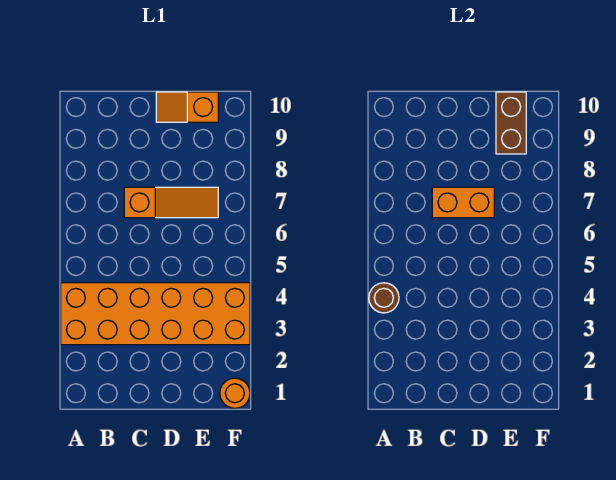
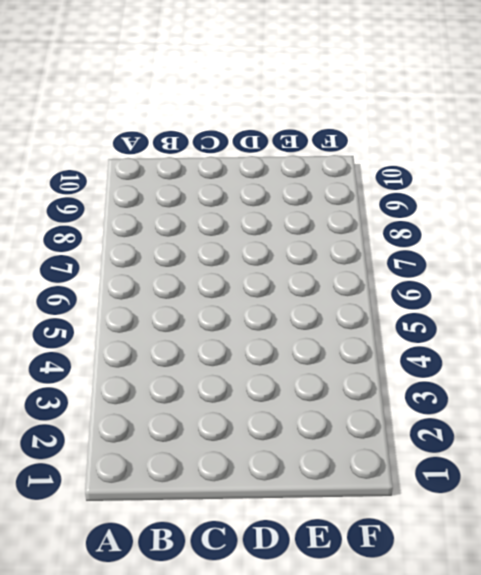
none -> orange brick A3:F4 level 1
none -> orange slope C7:E7 level 1 top C

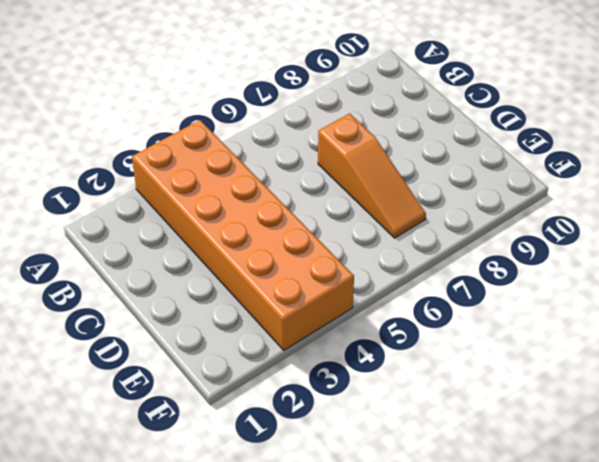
none -> orange slope D10:E10 level 1 top E
none -> orange round brick F1 level 1

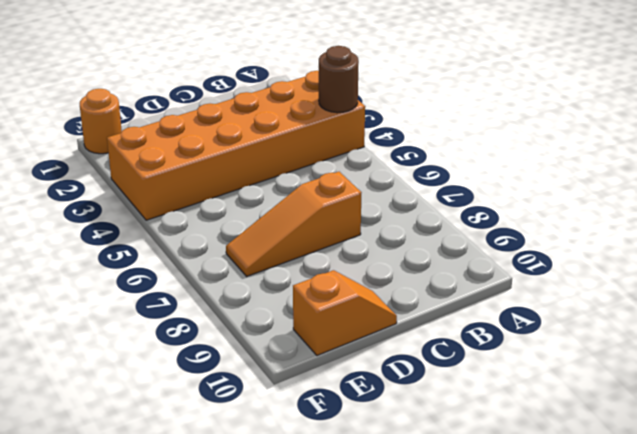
none -> orange brick C7:D7 level 2
none -> brown brick E9:E10 level 2

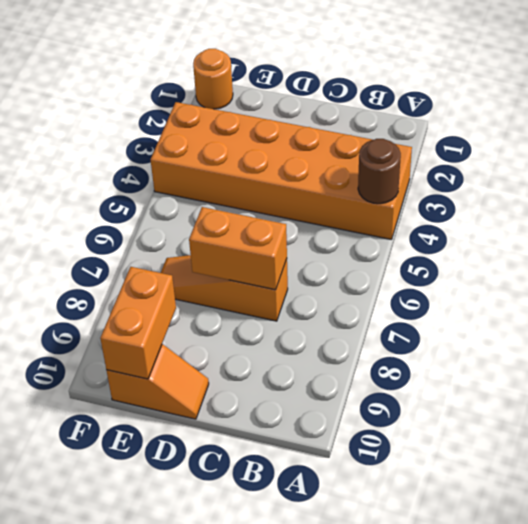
orange brick E9:E10 level 2 -> brown brick E9:E10 level 2

